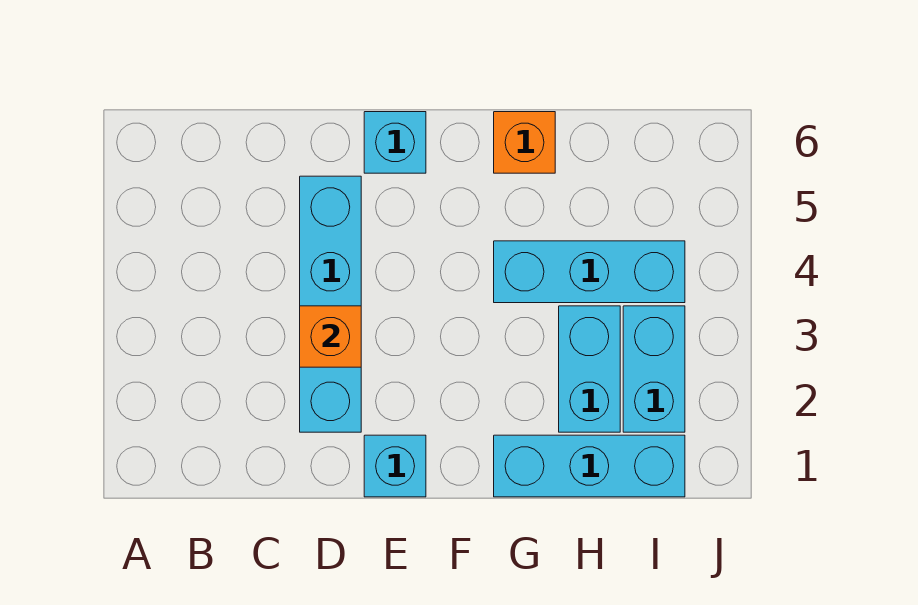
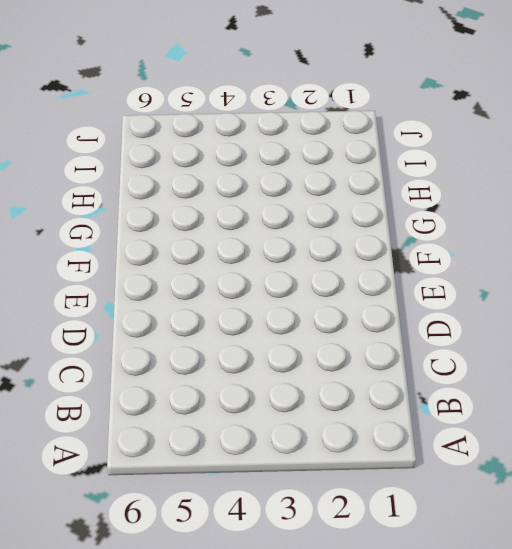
none -> cyan brick D2:D5 level 1
none -> cyan brick E1 level 1

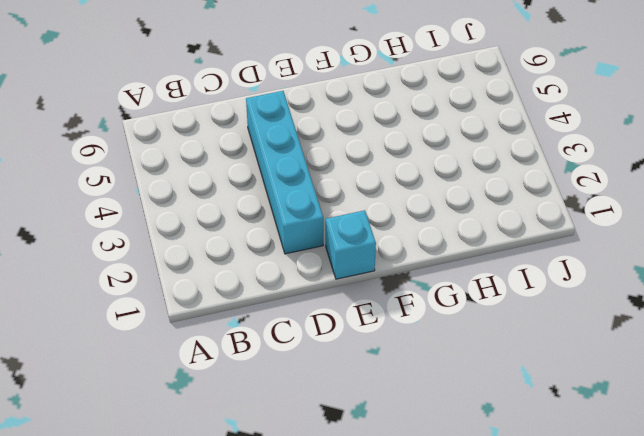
none -> cyan brick E6 level 1
none -> cyan brick G1:I1 level 1

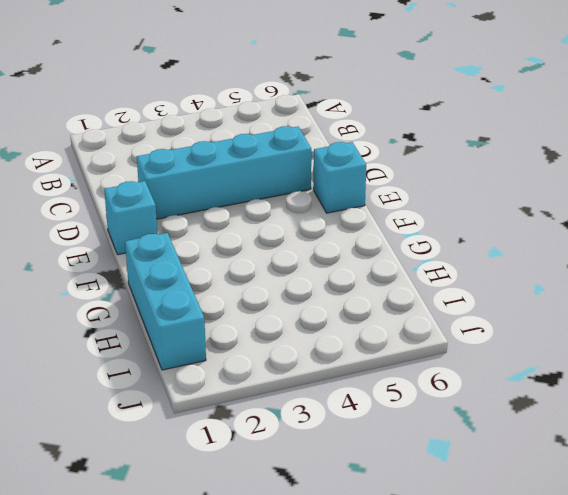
none -> cyan brick G4:I4 level 1
none -> orange brick G6 level 1

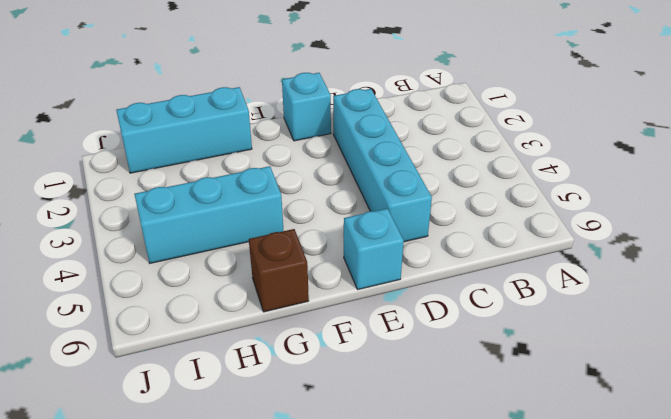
brown brick G6 level 1 -> orange brick G6 level 1
none -> cyan brick H2:H3 level 1
none -> cyan brick I2:I3 level 1

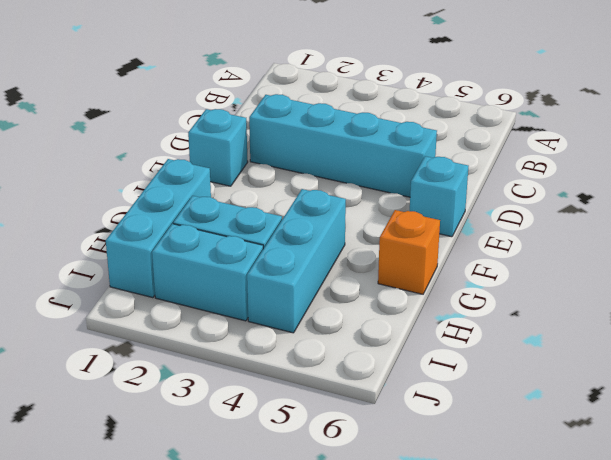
none -> orange brick D3 level 2

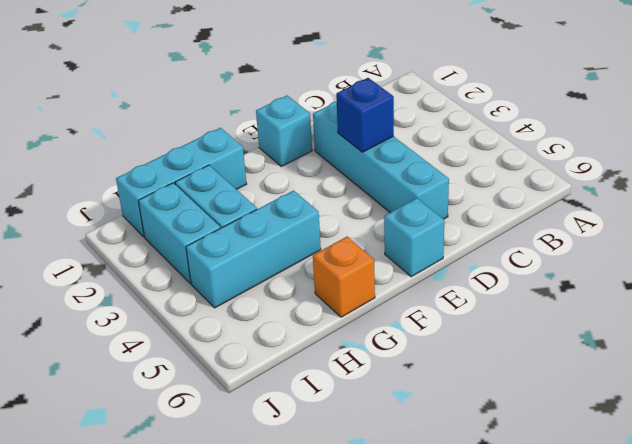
blue brick D3 level 2 -> orange brick D3 level 2

